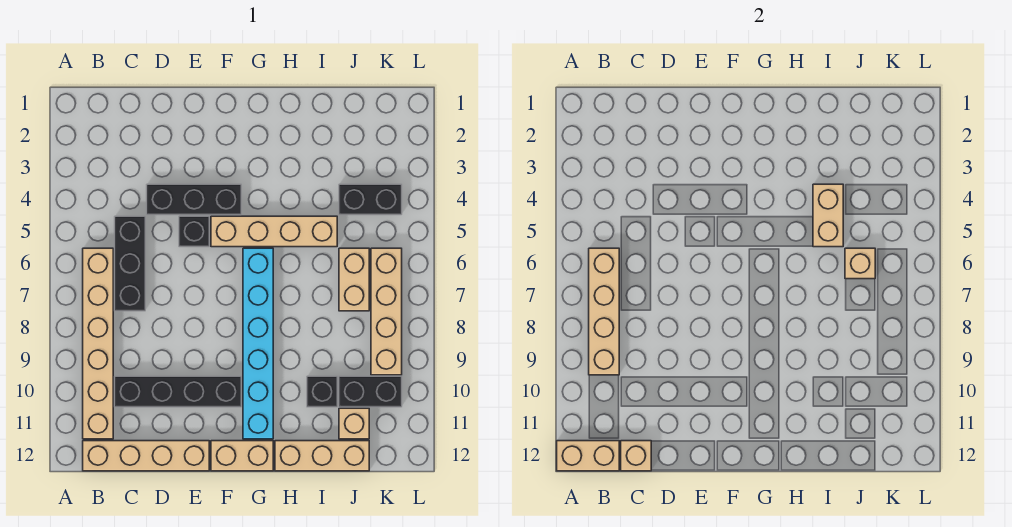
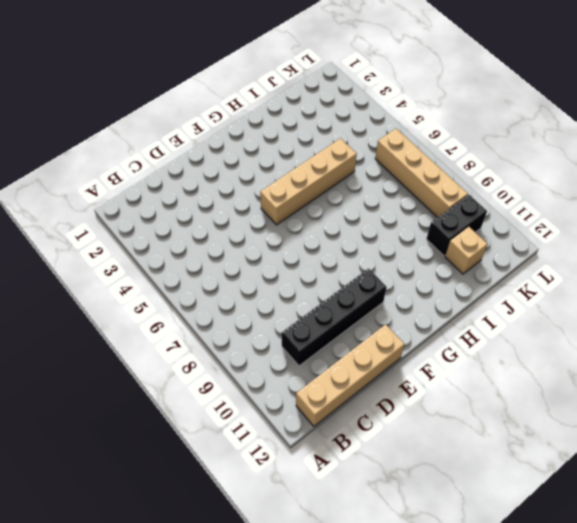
none -> tan brick B6:B11 level 1
none -> black brick C5:C7 level 1
none -> black brick D4:F4 level 1

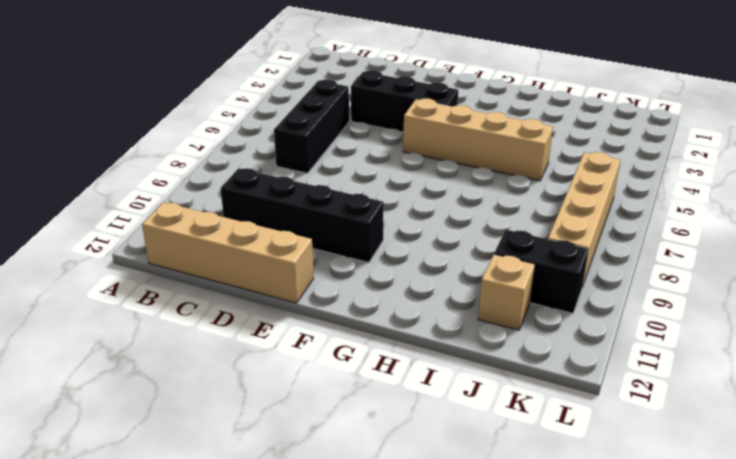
none -> tan brick B6:B11 level 1
none -> black brick E5 level 1
none -> tan brick F12:G12 level 1

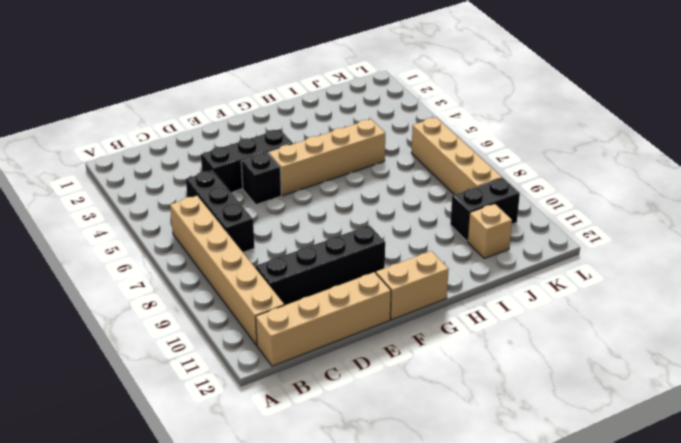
none -> cyan brick G6:G11 level 1
none -> tan brick H12:J12 level 1
none -> black brick I10 level 1

